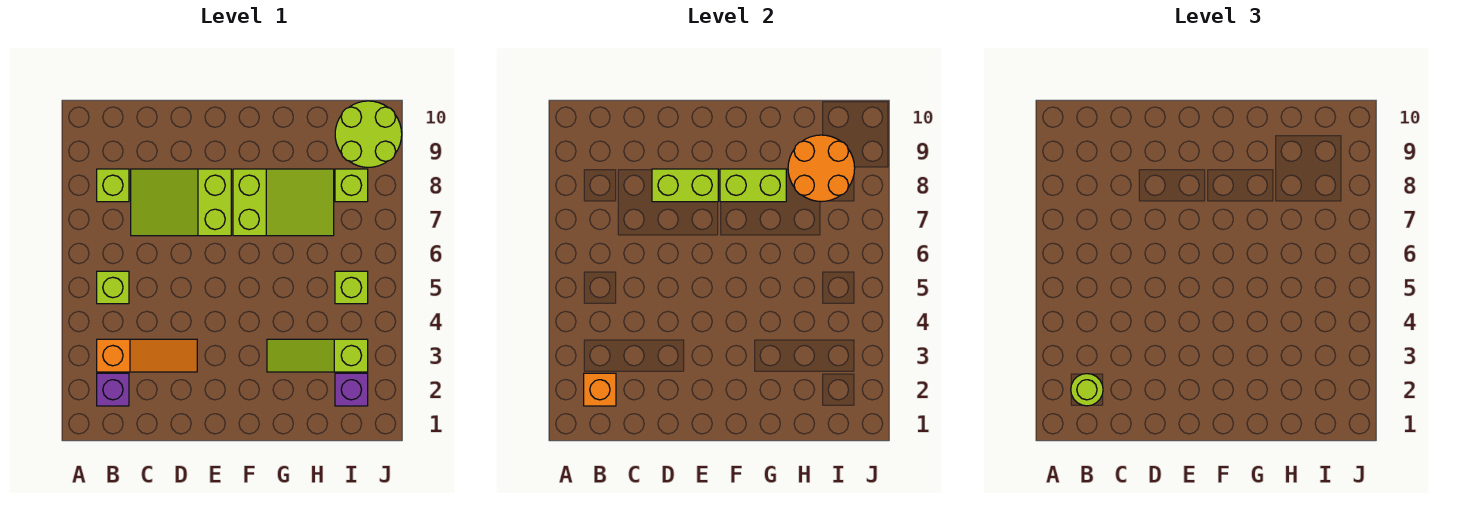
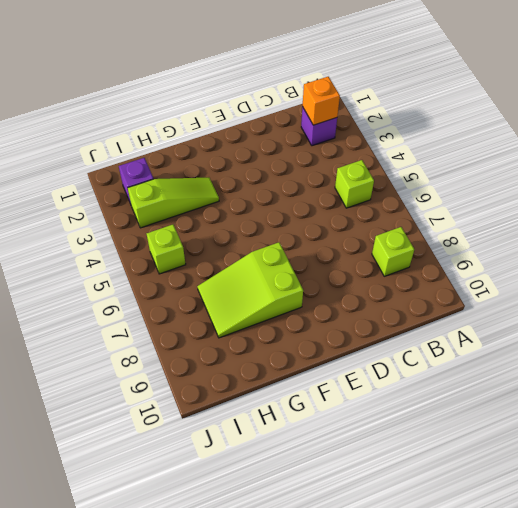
none -> orange slope B3:D3 level 1 top B
none -> lime slope C7:E8 level 1 top E
none -> lime brick I8 level 1

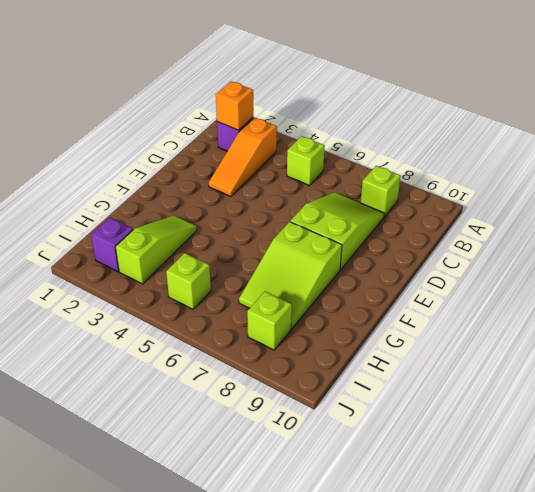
none -> lime round brick I9:J10 level 1
none -> lime brick D8:E8 level 2
none -> lime brick F8:G8 level 2

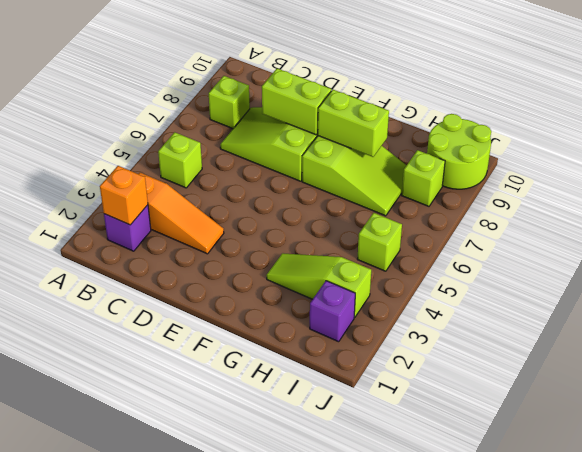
none -> orange round brick H8:I9 level 2
none -> lime round brick B2 level 3

